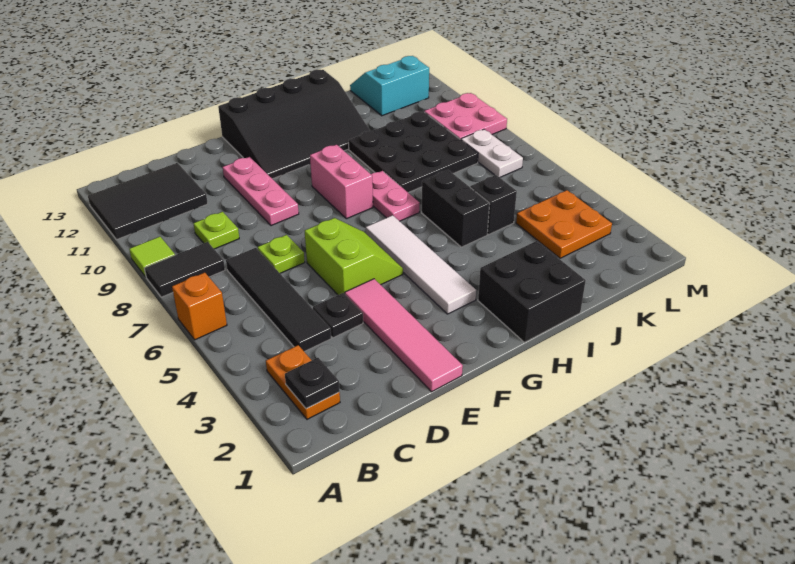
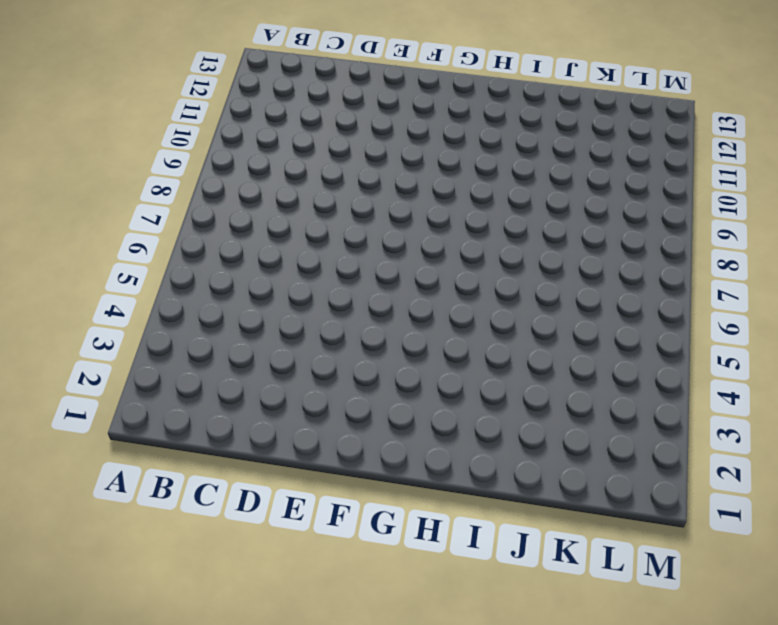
none -> orange brick A6 level 1
none -> black tile A8:B8 level 1
none -> lime tile A9 level 1

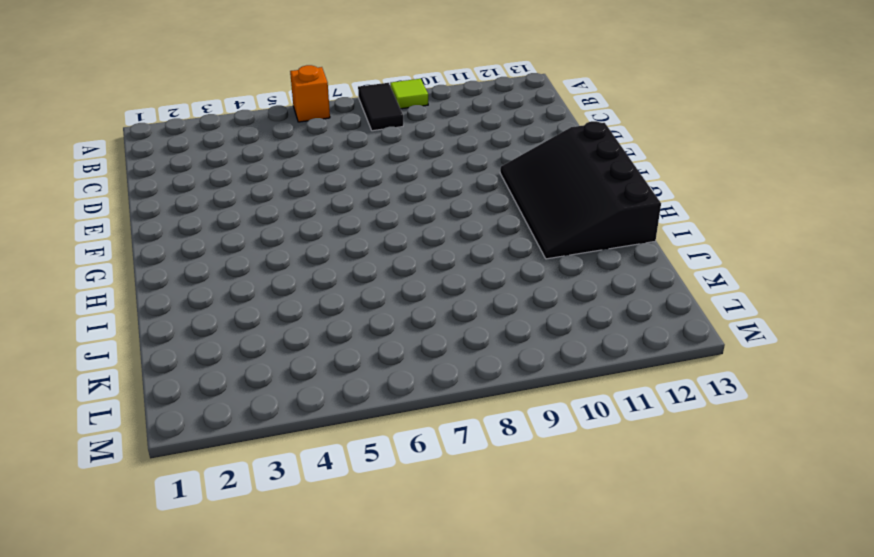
none -> black tile A11:C12 level 1
none -> orange plate B2:B3 level 1
none -> black tile C4:C7 level 1

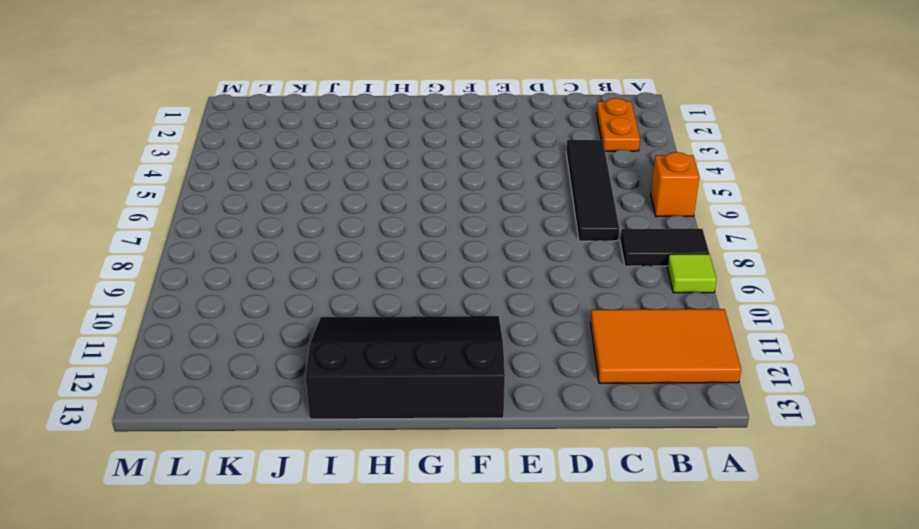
orange tile A11:C12 level 1 -> black tile A11:C12 level 1
none -> lime plate C9 level 1
none -> black plate D4 level 1
none -> lime plate D7 level 1

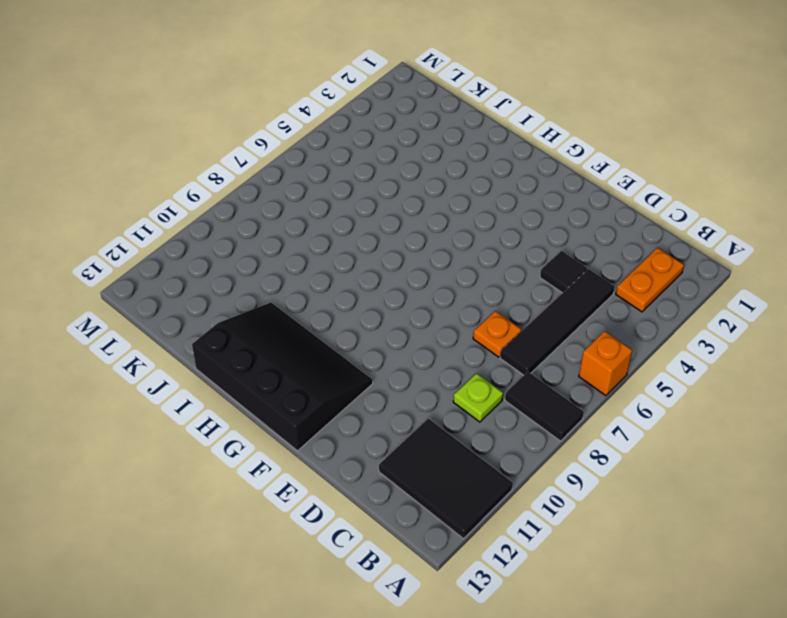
black tile D4 level 1 -> black plate D4 level 1
orange plate D7 level 1 -> lime plate D7 level 1
none -> lime tile A9 level 1
none -> pink tile E1:E4 level 1
none -> lime slope E5:F6 level 1 top E

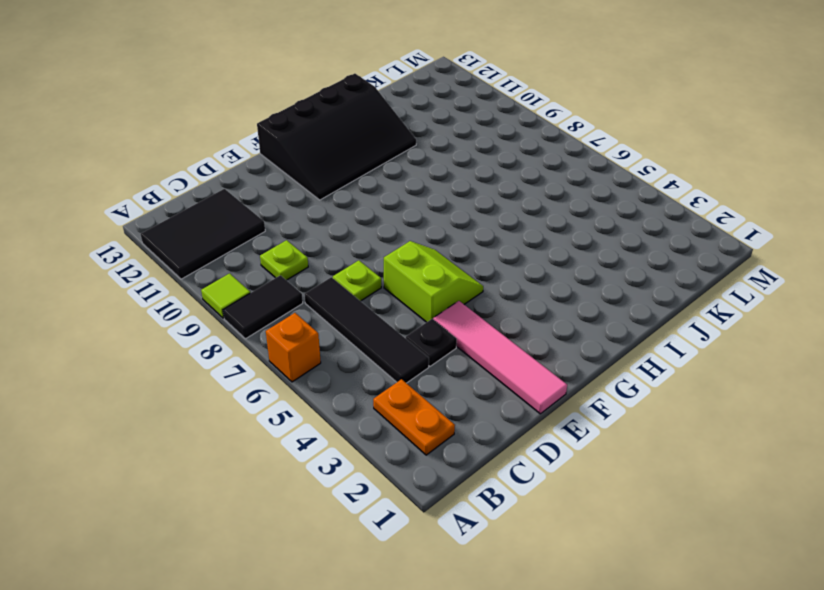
none -> pink plate E9:E11 level 1
none -> white tile G3:G6 level 1
none -> pink brick G8:G9 level 1

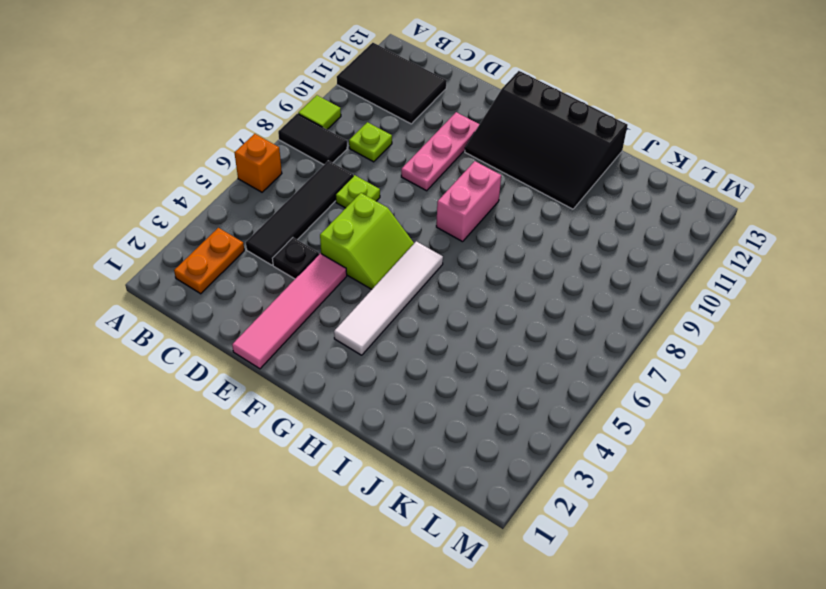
none -> black brick H1:I2 level 1
none -> pink plate H7:H8 level 1
none -> black brick I5:I6 level 1

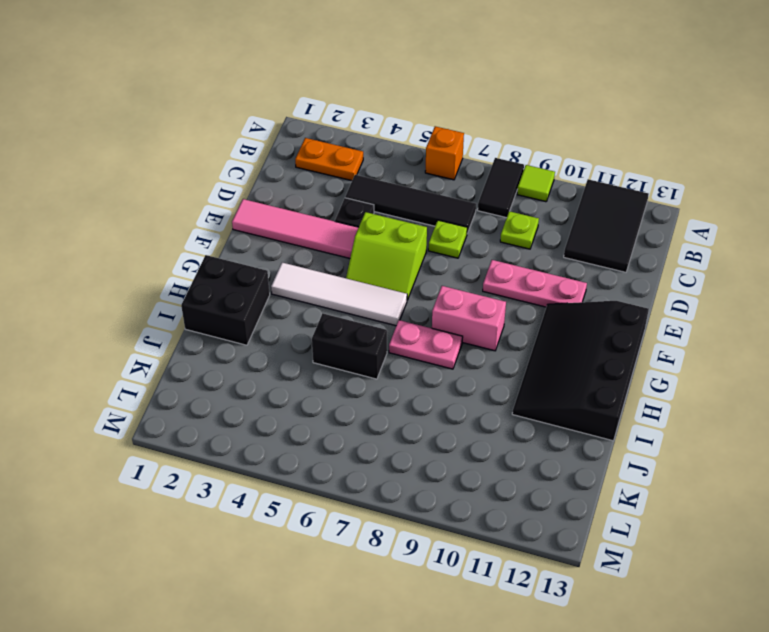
none -> black plate I8:K10 level 1
none -> black brick J5 level 1
none -> orange plate K3:L4 level 1

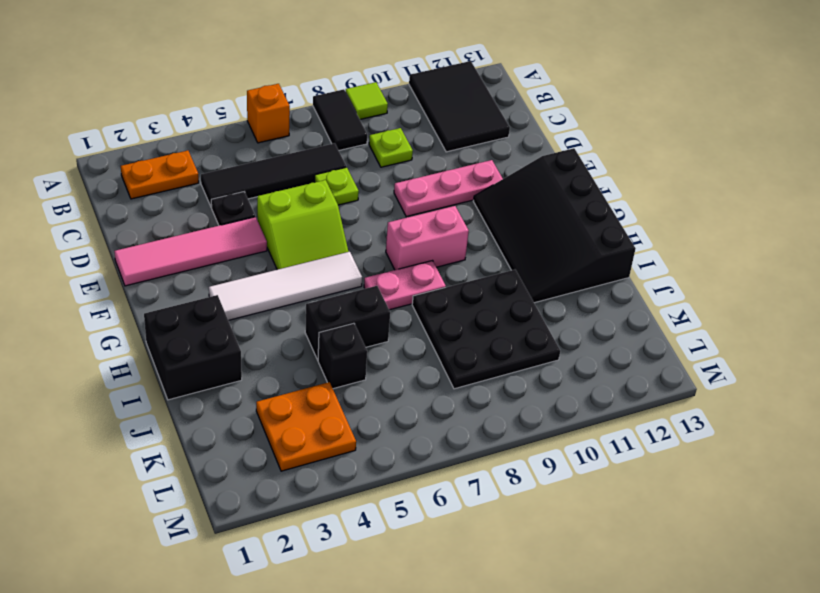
none -> cyan slope K12:L13 level 1 top 12
none -> white plate L7:L8 level 1
none -> pink plate L9:M10 level 1

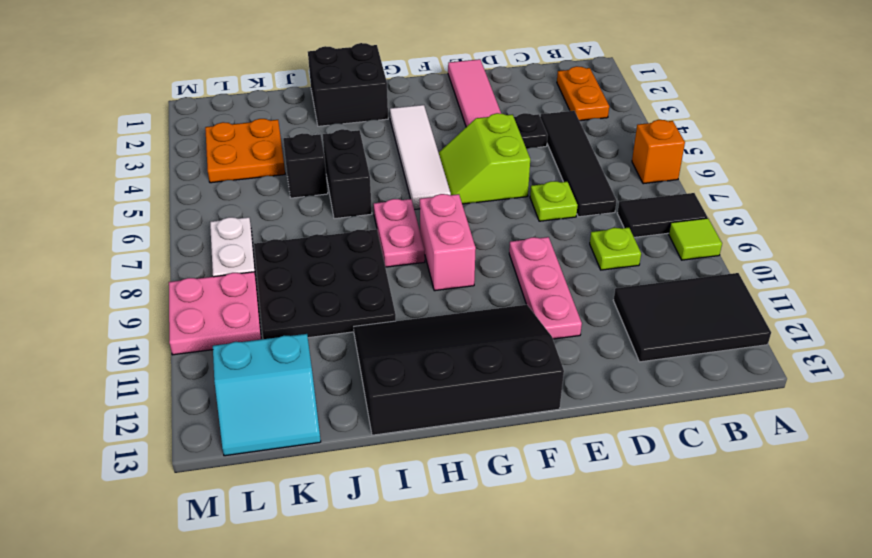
none -> black plate B2 level 2

